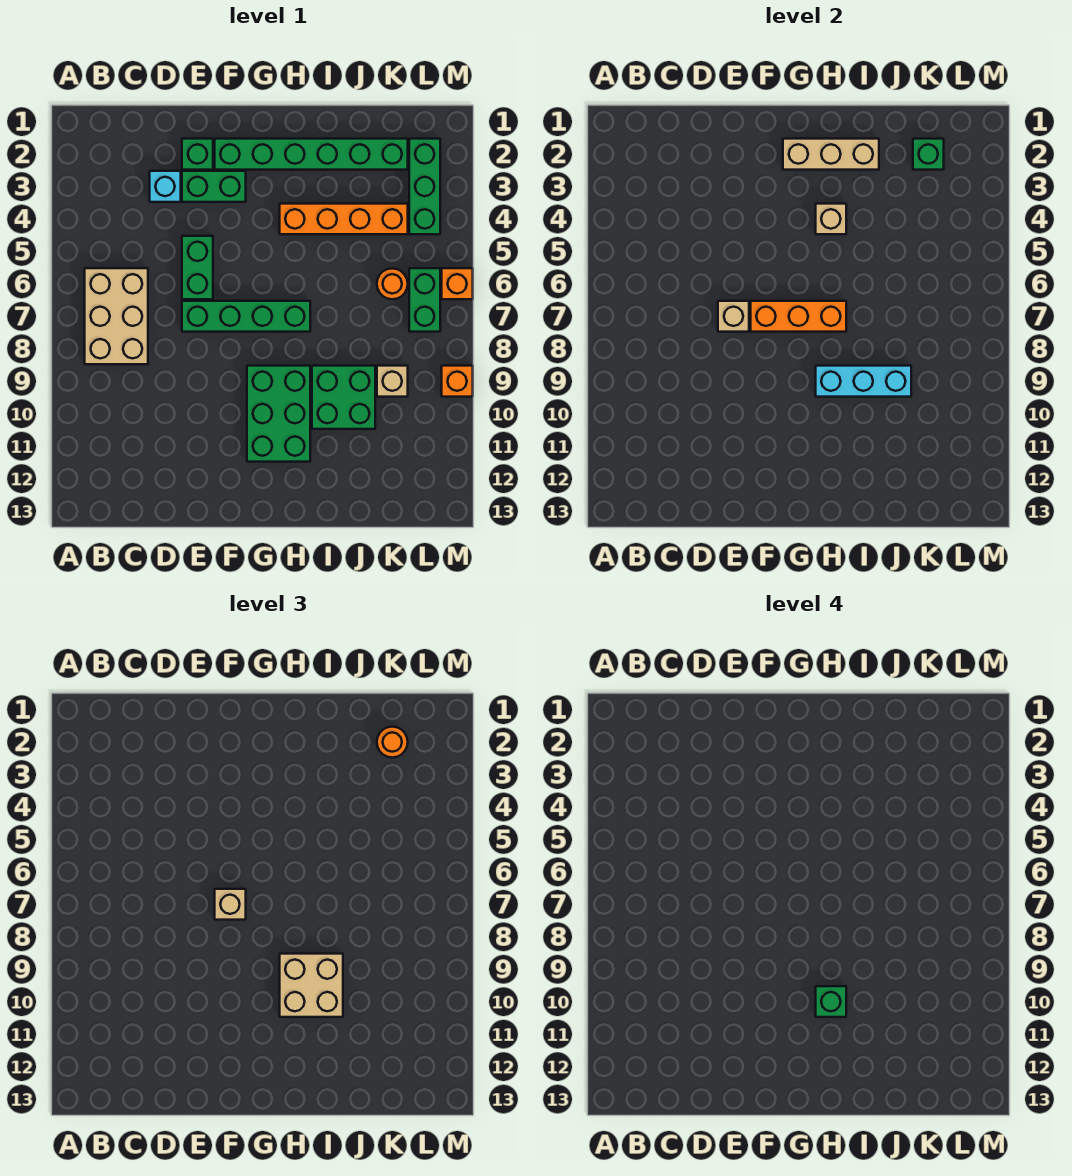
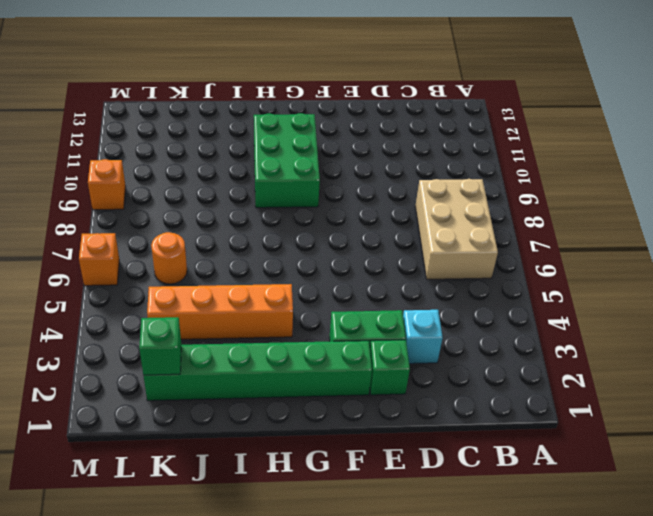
none -> green brick E5:E6 level 1
none -> green brick E7:H7 level 1
none -> green brick I9:J10 level 1

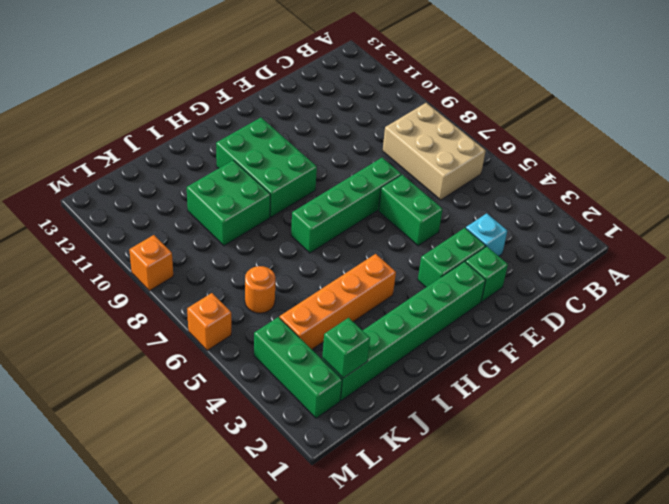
none -> tan brick K9 level 1
none -> green brick L6:L7 level 1
none -> tan brick E7 level 2

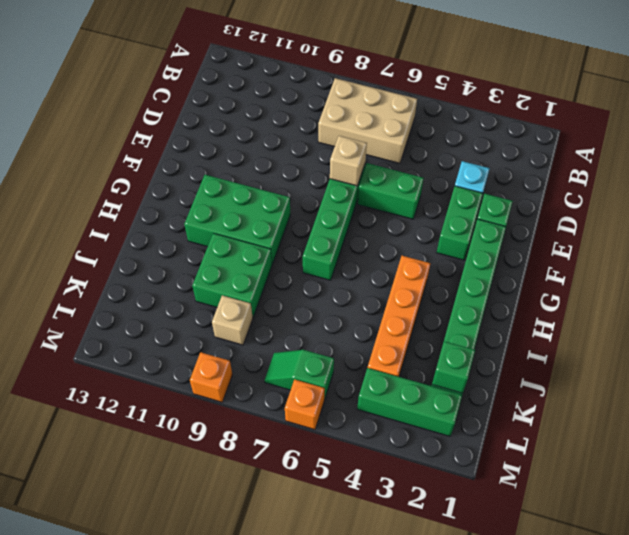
green slope L6:L7 level 1 top 6 -> green brick L6:L7 level 1
none -> orange round brick K6 level 1
none -> orange brick F7:H7 level 2
none -> tan brick G2:I2 level 2

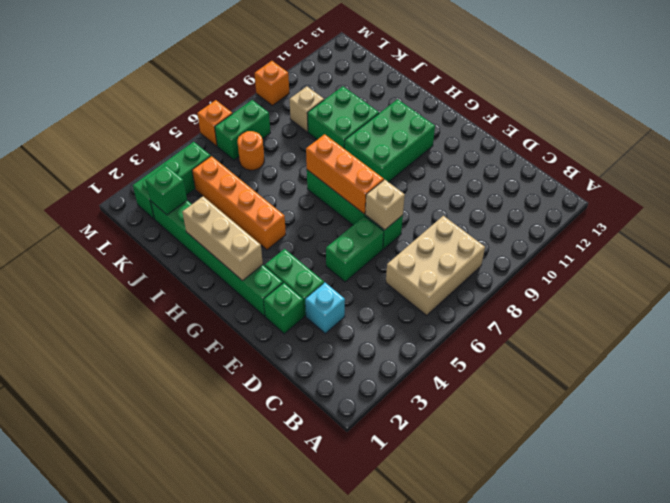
none -> tan brick H4 level 2
none -> cyan brick H9:J9 level 2
none -> tan brick F7 level 3

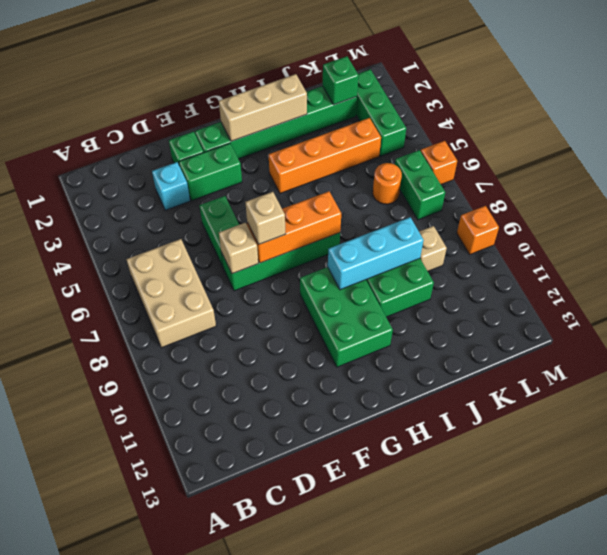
none -> tan brick H4 level 2
none -> tan brick H9:I10 level 3
none -> orange round brick K2 level 3

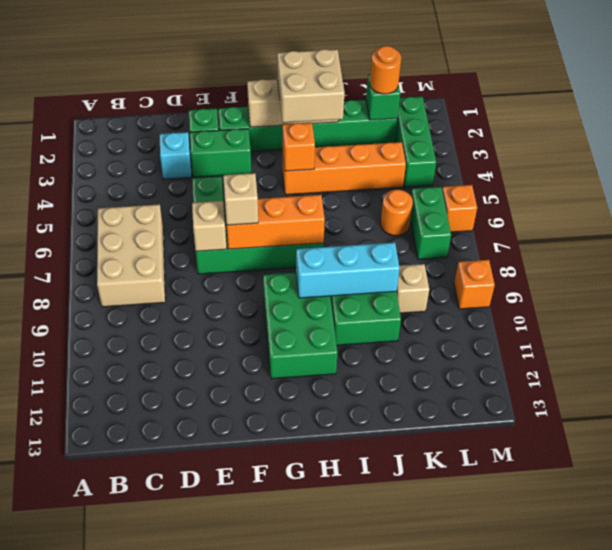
tan brick H2:I3 level 3 -> tan brick H9:I10 level 3
orange brick H4 level 2 -> tan brick H4 level 2
none -> green brick H10 level 4

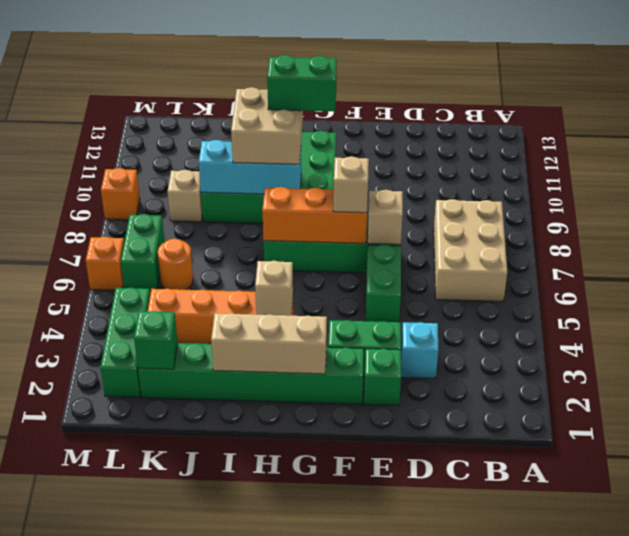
green brick G10:H10 level 4 -> green brick H10 level 4
none -> orange round brick K2 level 3

